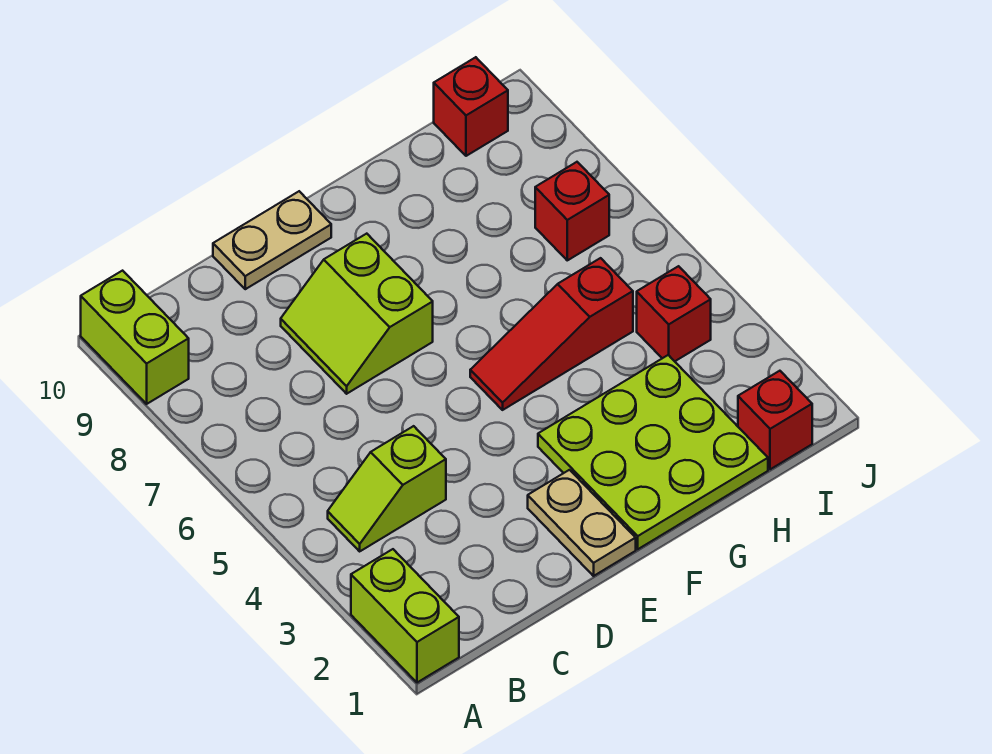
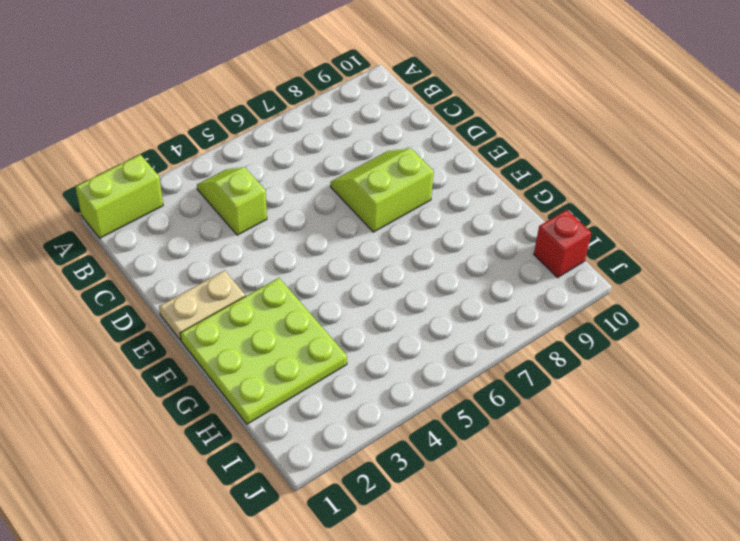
none -> lime brick A9:A10 level 1
none -> tan plate D10:E10 level 1
none -> red slope F5:H5 level 1 top H

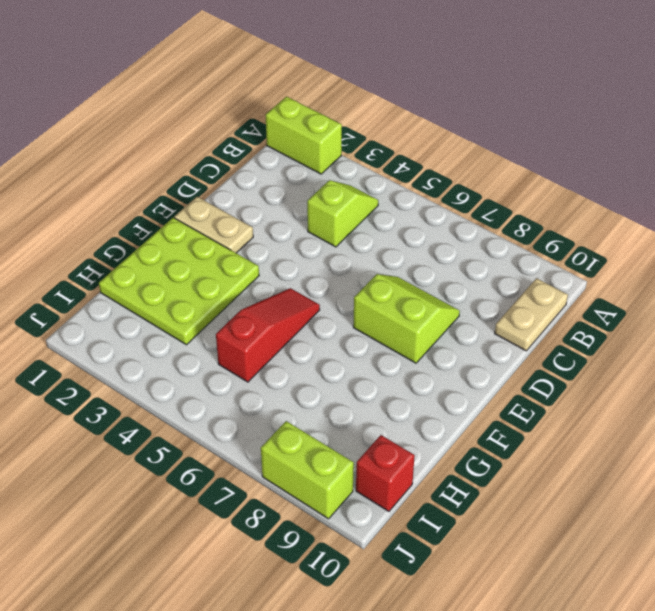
tan plate B10:C10 level 1 -> tan plate D10:E10 level 1
lime brick J8:J9 level 1 -> lime brick A9:A10 level 1
none -> red brick I1 level 1
none -> red brick I4 level 1
none -> red brick I7 level 1

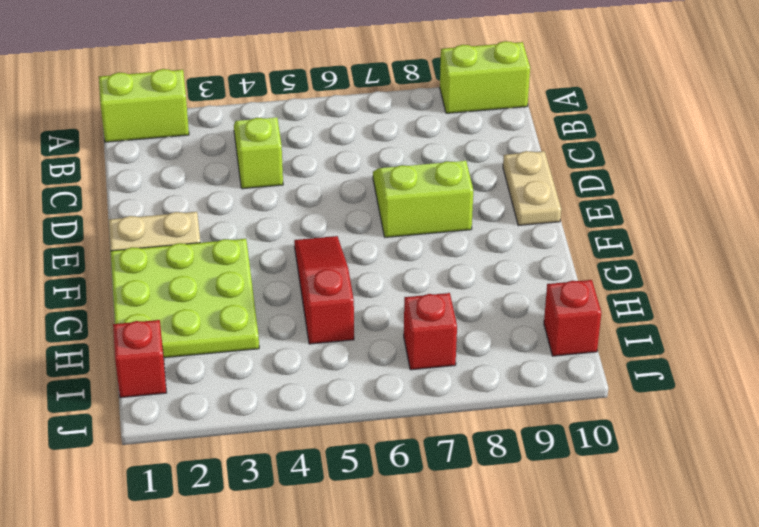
none -> red brick I4 level 1

